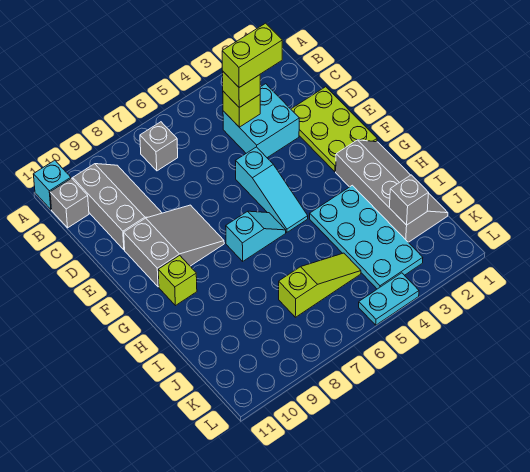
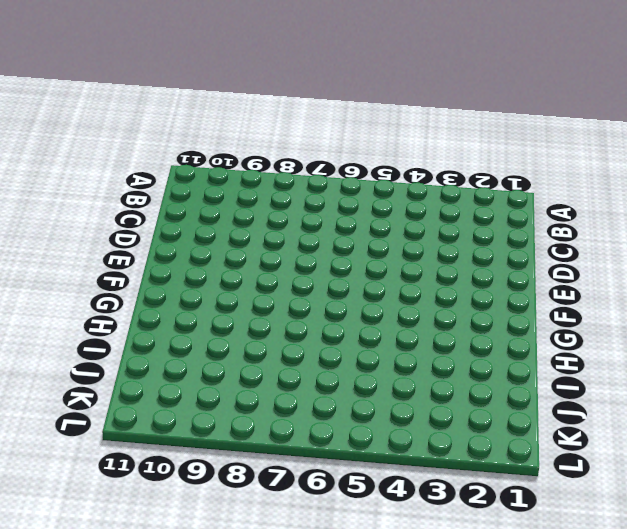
none -> cyan brick A11 level 1
none -> grey brick B7 level 1
none -> grey slope B9:D10 level 1 top 10

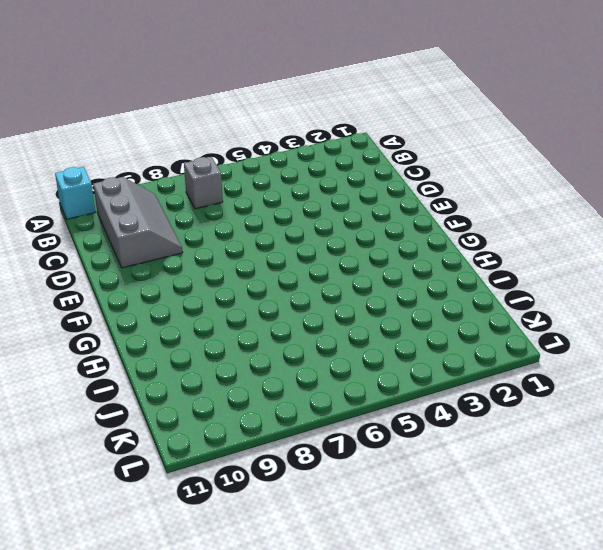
none -> grey brick B11 level 1
none -> cyan brick C3:D4 level 1
none -> lime plate D1:F2 level 1

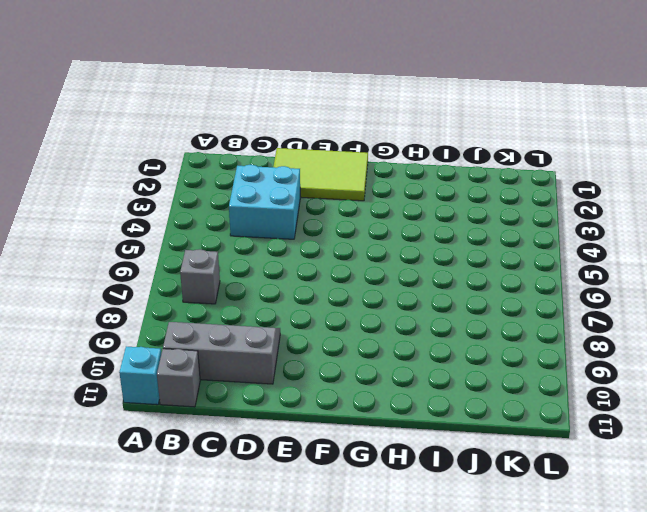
lime tile D1:F2 level 1 -> lime plate D1:F2 level 1
none -> cyan slope E5:G5 level 1 top E
none -> grey slope E8:F10 level 1 top 10
none -> grey slope G1:J2 level 1 top 2

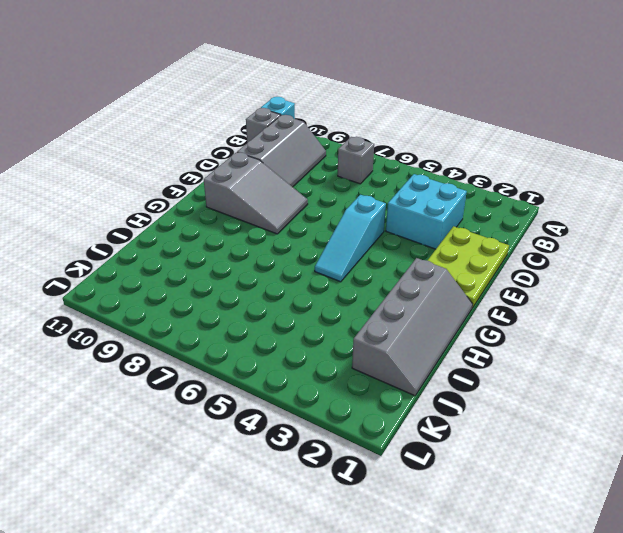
none -> cyan slope G6:G7 level 1 top 7
none -> lime brick G10 level 1
none -> cyan plate H3:K4 level 1

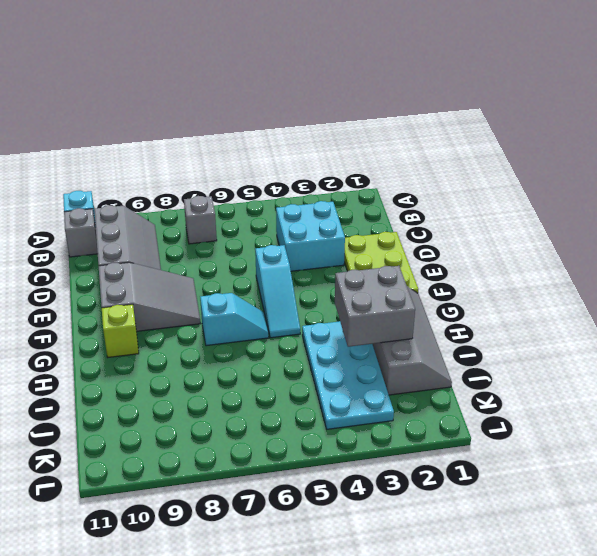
grey brick H2:I3 level 2 -> none
none -> lime slope J5:J7 level 1 top 7
none -> cyan plate L4:L5 level 1
none -> lime brick C4 level 2

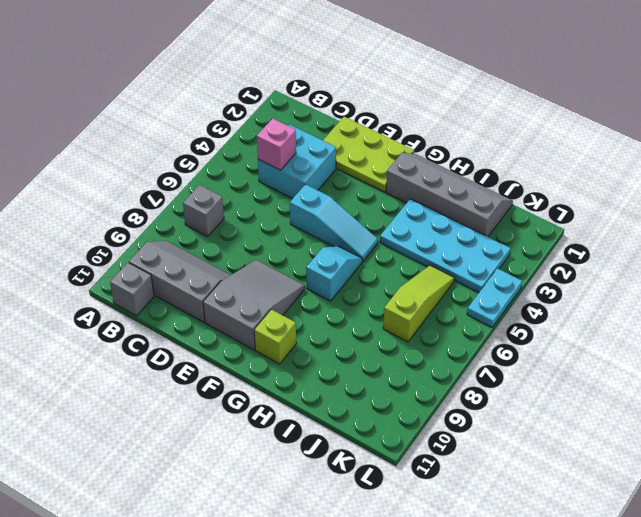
pink brick C4 level 2 -> lime brick C4 level 2
none -> cyan brick A11 level 1
none -> grey brick J2 level 2
none -> lime brick C4 level 3

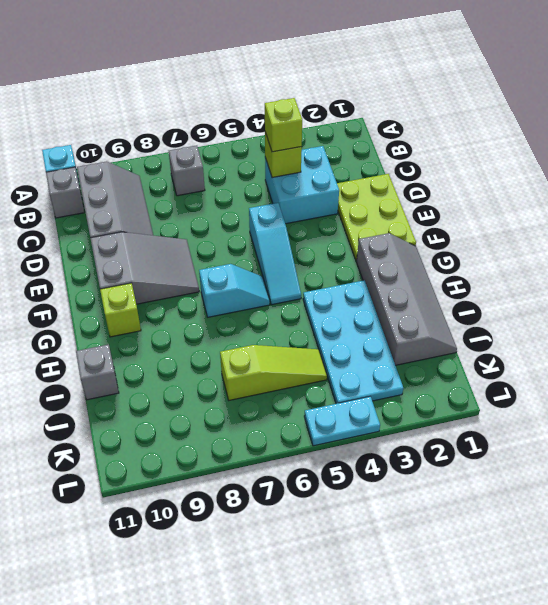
grey brick I11 level 1 -> grey brick J2 level 2
none -> lime brick C3:C4 level 4

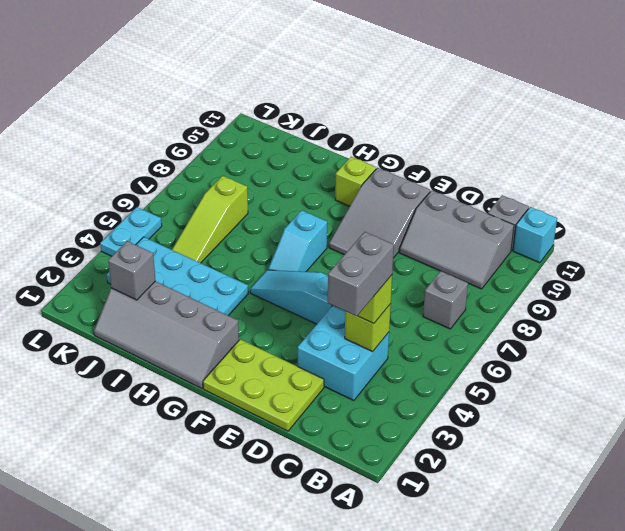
grey brick C3:C4 level 4 -> lime brick C3:C4 level 4

